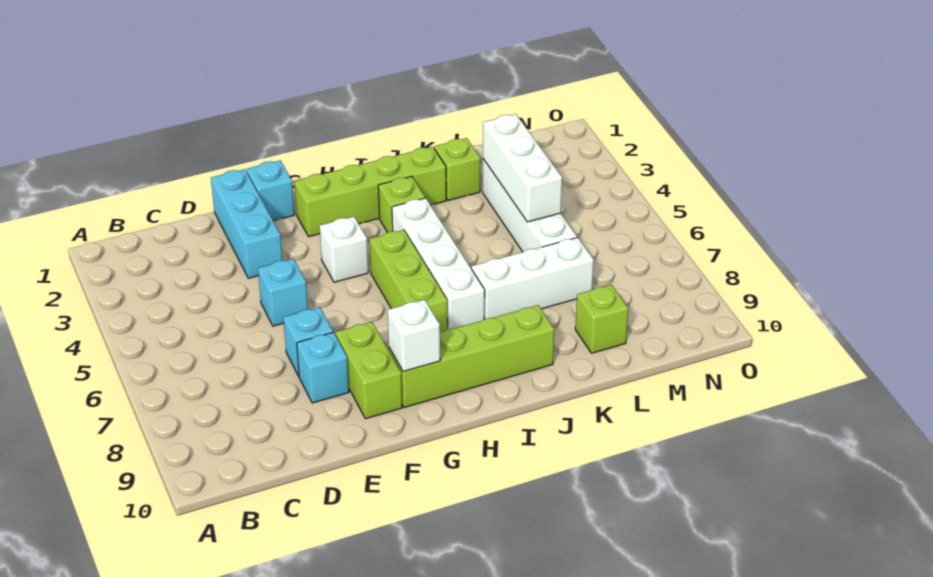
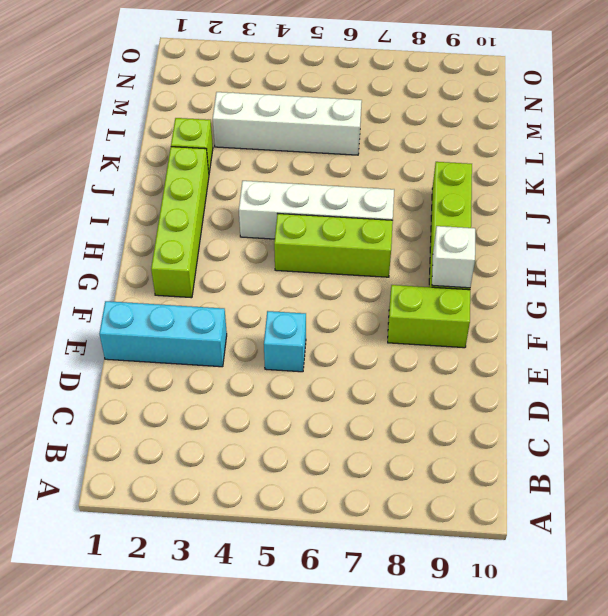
none -> cyan brick E7 level 1
none -> cyan brick E8 level 1
none -> cyan brick F1 level 1

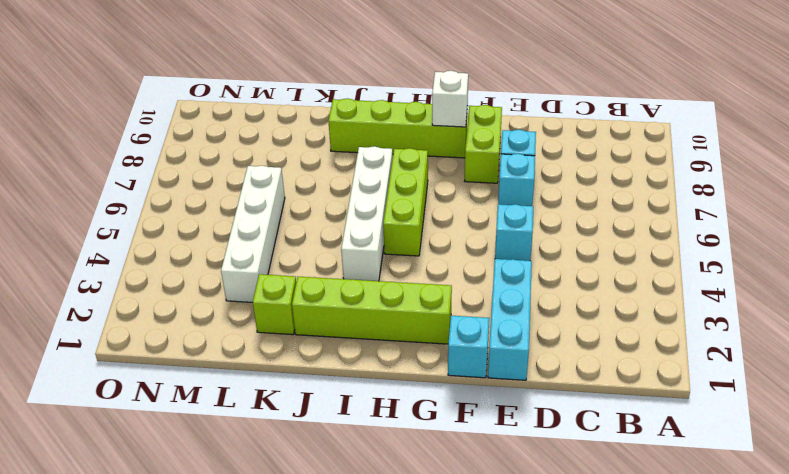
none -> white brick G4 level 1
none -> lime brick I3 level 1
none -> white brick J7:L7 level 1

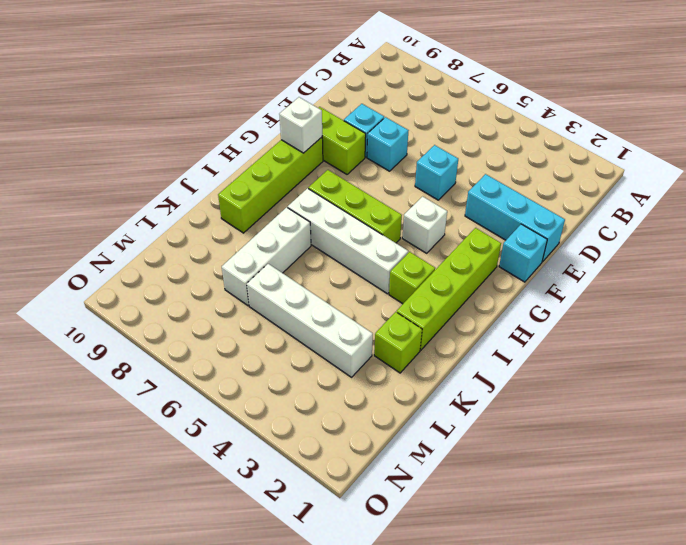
none -> lime brick L9 level 1
none -> white brick L3:L5 level 2

